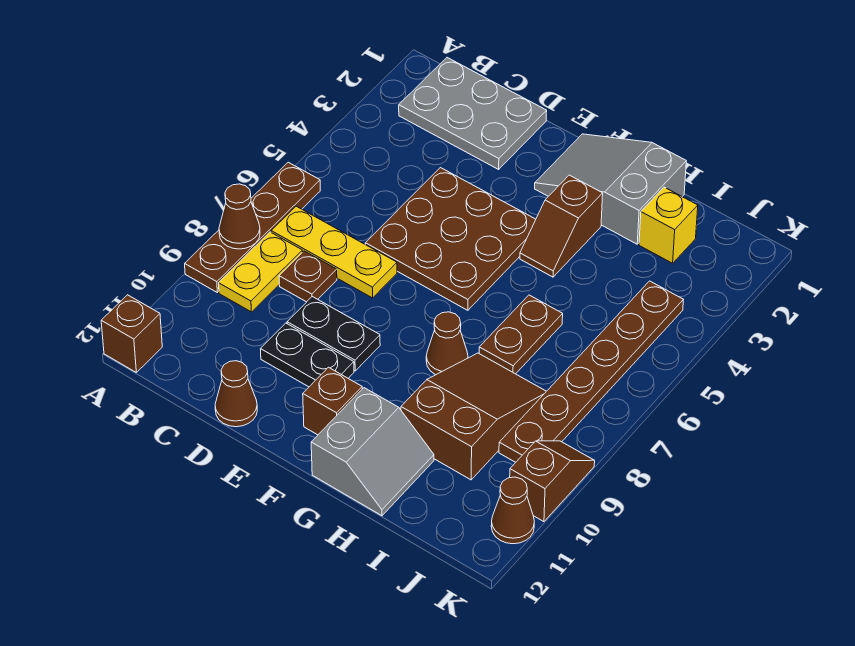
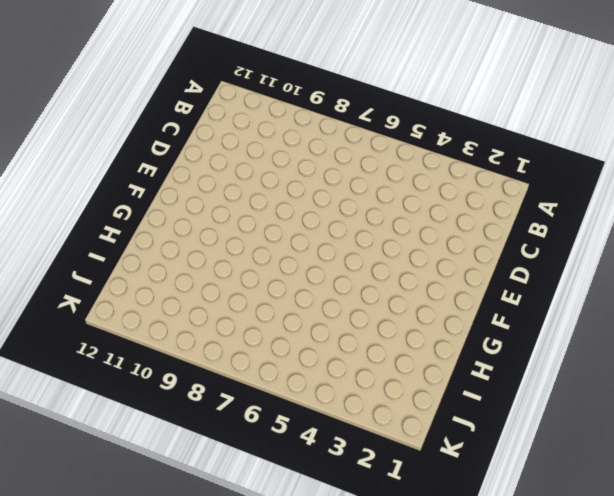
none -> brown plate A6:A9 level 1
none -> brown brick A12 level 1
none -> grey plate B1:D2 level 1

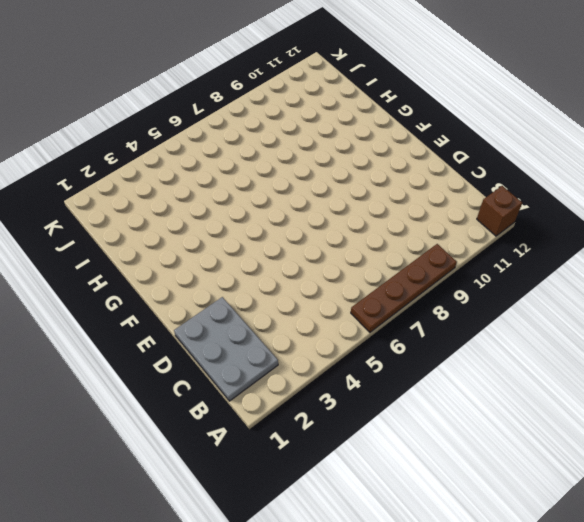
none -> yellow plate B7:D7 level 1
none -> yellow plate B8:B9 level 1
none -> brown plate C8 level 1

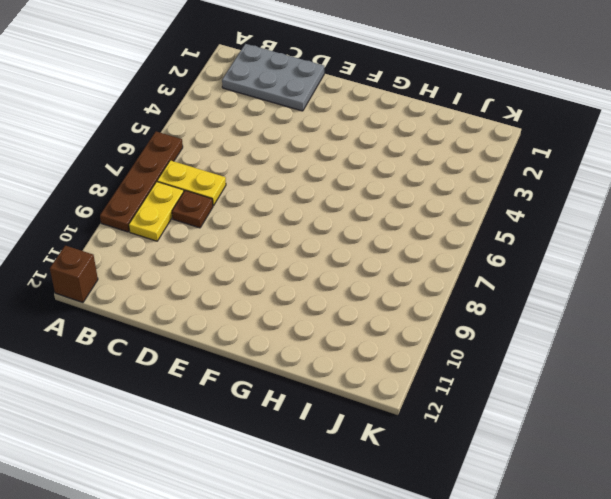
yellow plate B7:C7 level 1 -> yellow plate B7:D7 level 1
none -> brown plate D4:F6 level 1
none -> black plate D9:E9 level 1
none -> black plate D10:E10 level 1

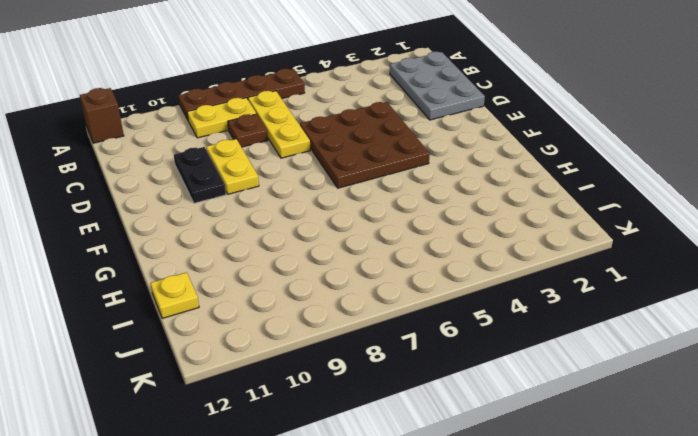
yellow plate D9:E9 level 1 -> black plate D9:E9 level 1
yellow plate I12 level 1 -> none
none -> brown cone D12 level 1
none -> grey slope F1:H2 level 1 top H
none -> brown brick F11 level 1

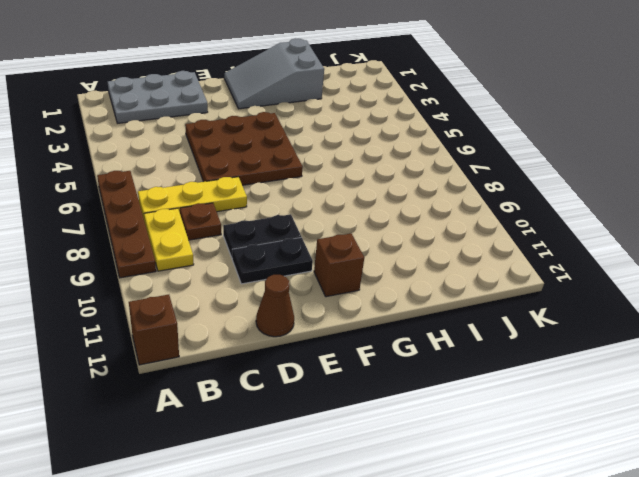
none -> brown slope G3:G4 level 1 top 3
none -> brown cone G8 level 1
none -> grey slope G11:H12 level 1 top G

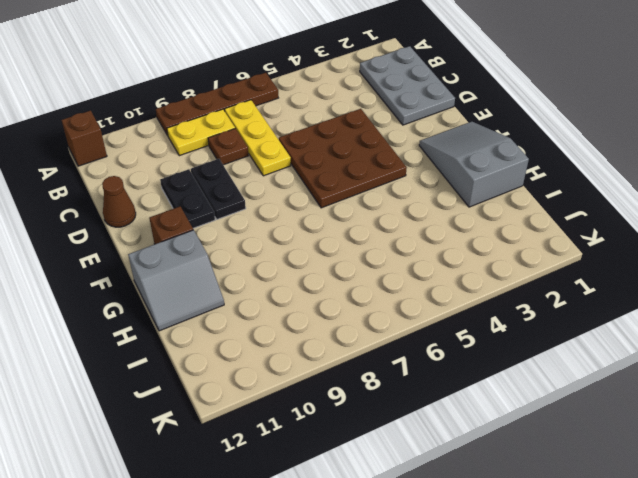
none -> brown slope G3:G4 level 1 top 3
none -> brown cone G8 level 1
none -> brown plate H6:H7 level 1

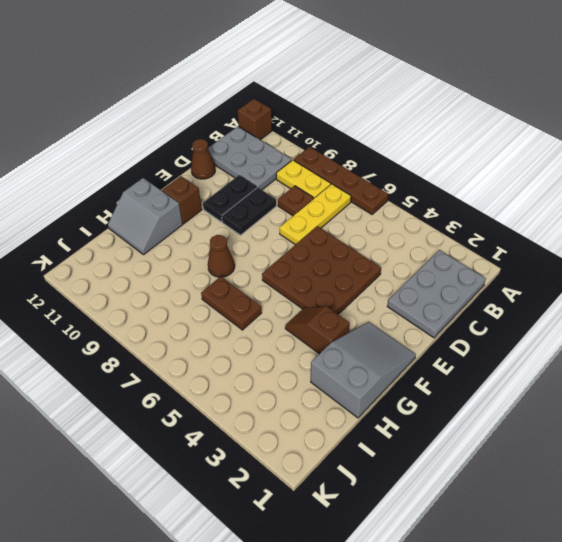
grey plate B10:C12 level 1 -> none
none -> brown slope H8:I10 level 1 top 10
none -> yellow brick I2 level 1
none -> brown plate J4:J9 level 1

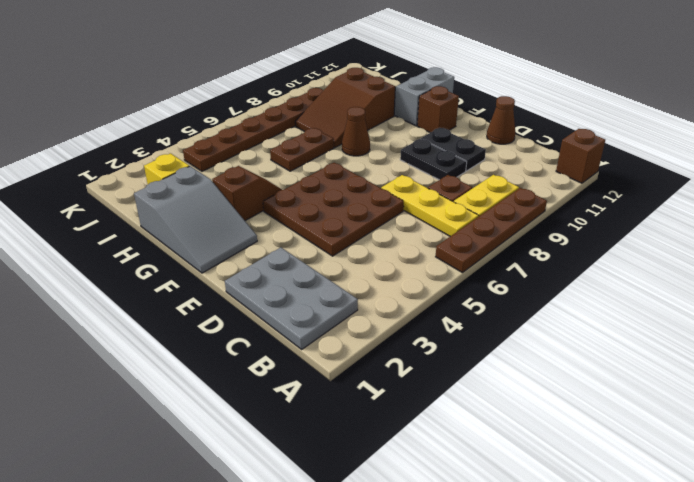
none -> brown slope K9:K10 level 1 top 10
none -> brown cone K11 level 1
none -> brown cone A8 level 2

